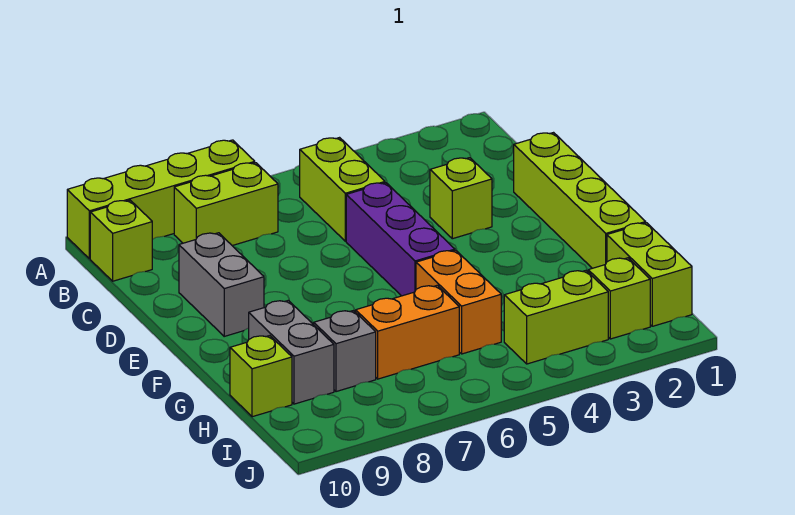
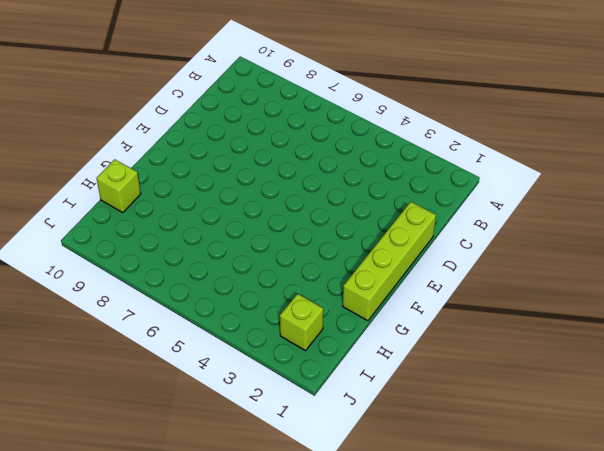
none -> lime brick A7:A10 level 1
none -> lime brick B5:C5 level 1
none -> lime brick B7:B8 level 1

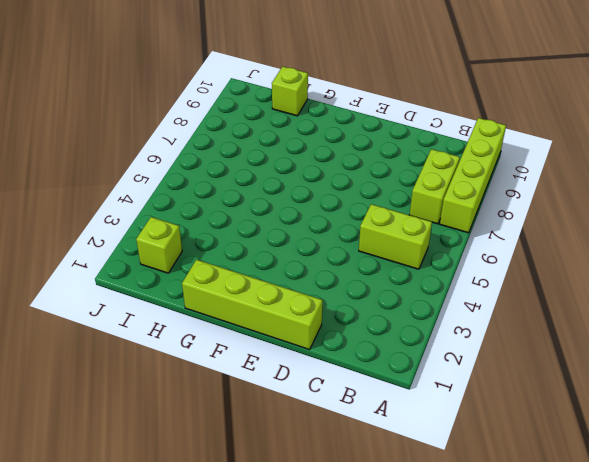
none -> lime brick B10 level 1
none -> lime brick D3 level 1
none -> purple brick D5:F5 level 1

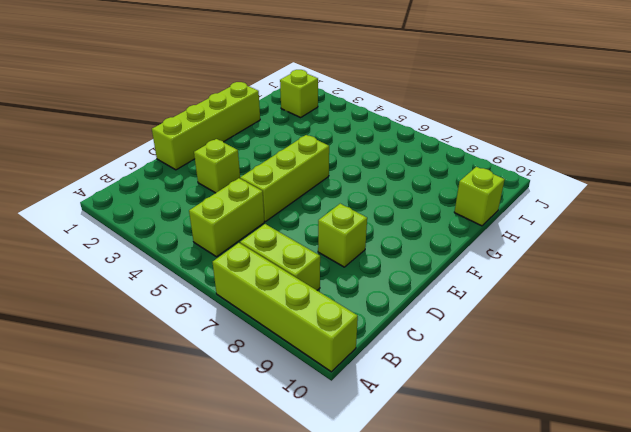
lime brick D5:F5 level 1 -> purple brick D5:F5 level 1
lime brick D8 level 1 -> lime brick B10 level 1
none -> grey brick D9:E9 level 1
none -> orange brick G5:H5 level 1
none -> grey brick G9:H9 level 1

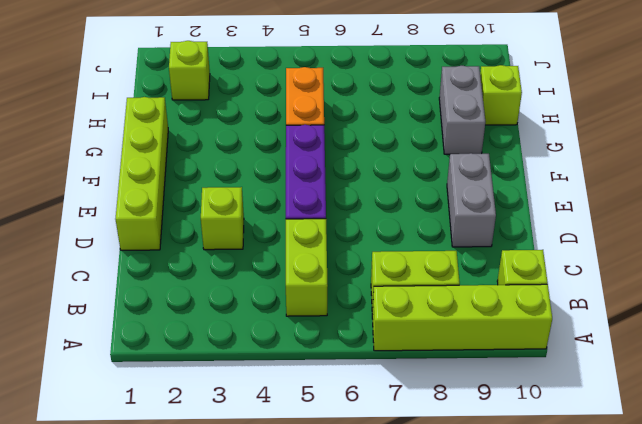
none -> lime brick H1:I1 level 1
none -> orange brick H6:H7 level 1
none -> grey brick H8 level 1

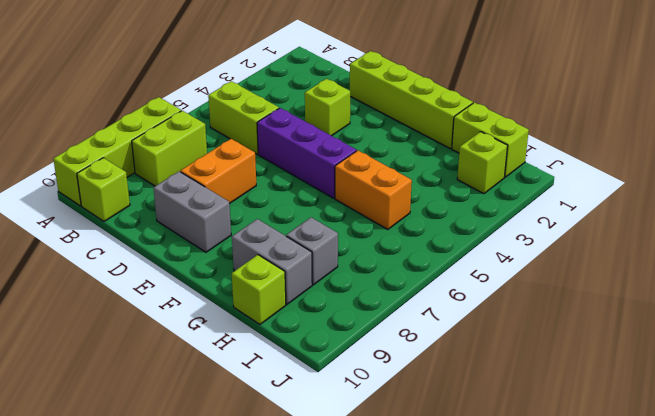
orange brick D7:D8 level 1 -> orange brick H6:H7 level 1
none -> lime brick I3:I4 level 1

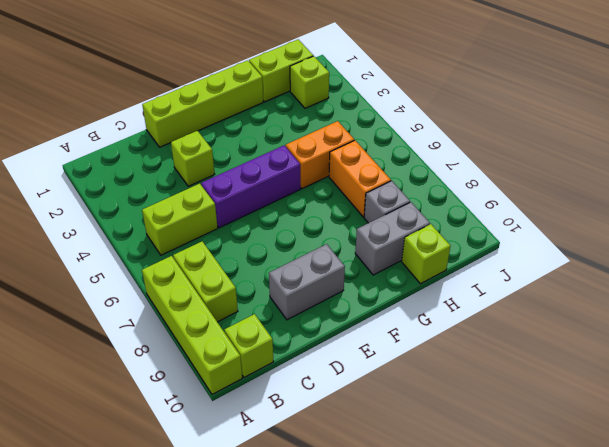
none -> lime brick I3:I4 level 1

